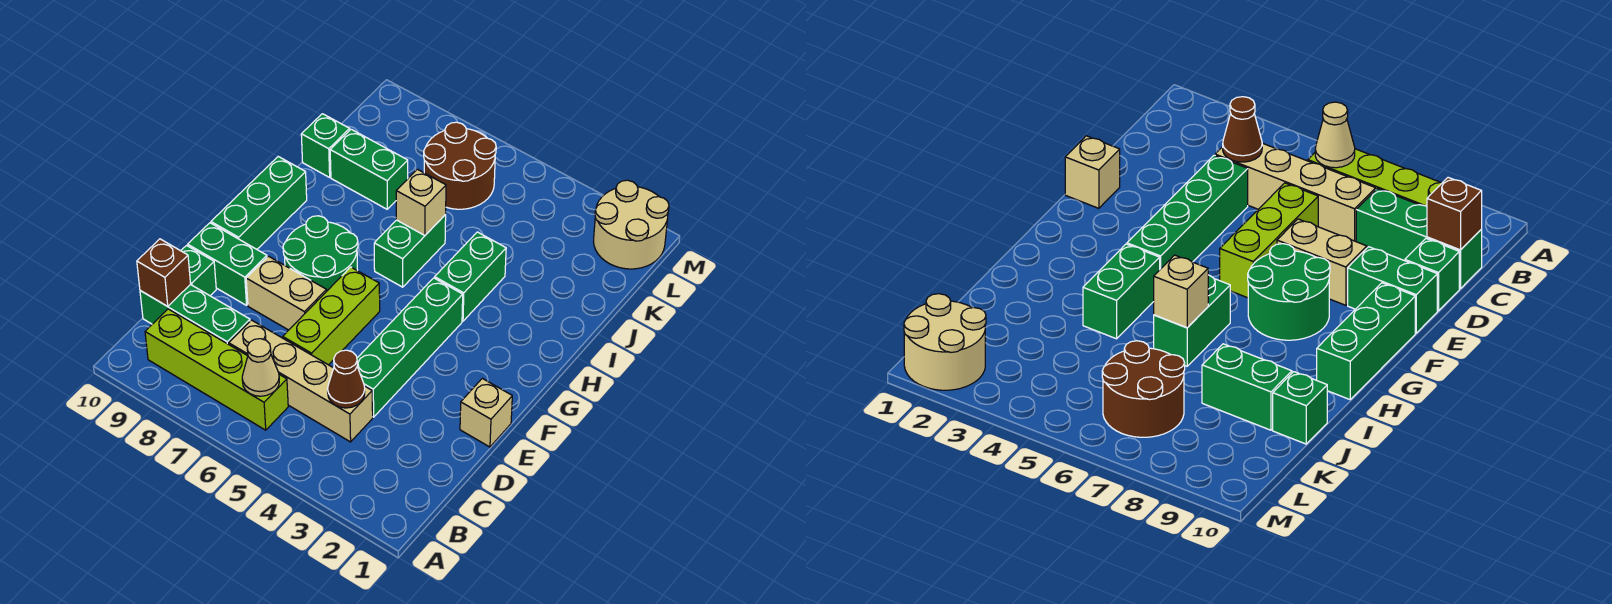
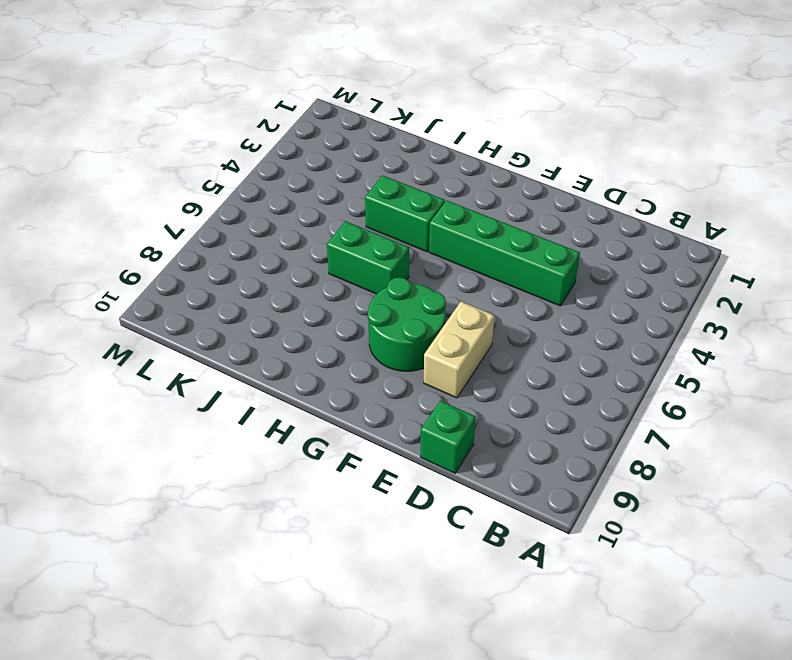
none -> lime brick B6:B9 level 1
none -> tan brick C4:C7 level 1
none -> green brick C8:C10 level 1

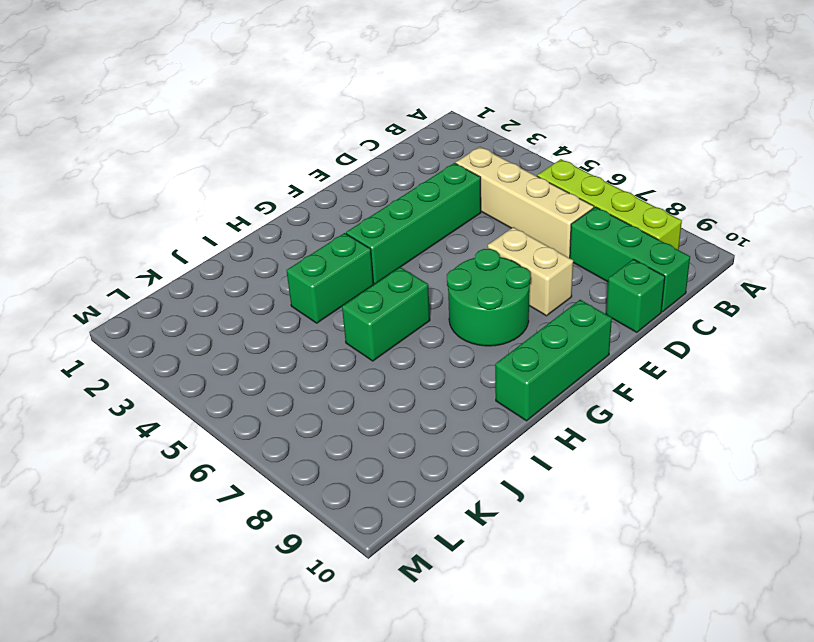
none -> lime brick D6:F6 level 1
none -> tan brick E1 level 1
none -> green brick E9:E10 level 1

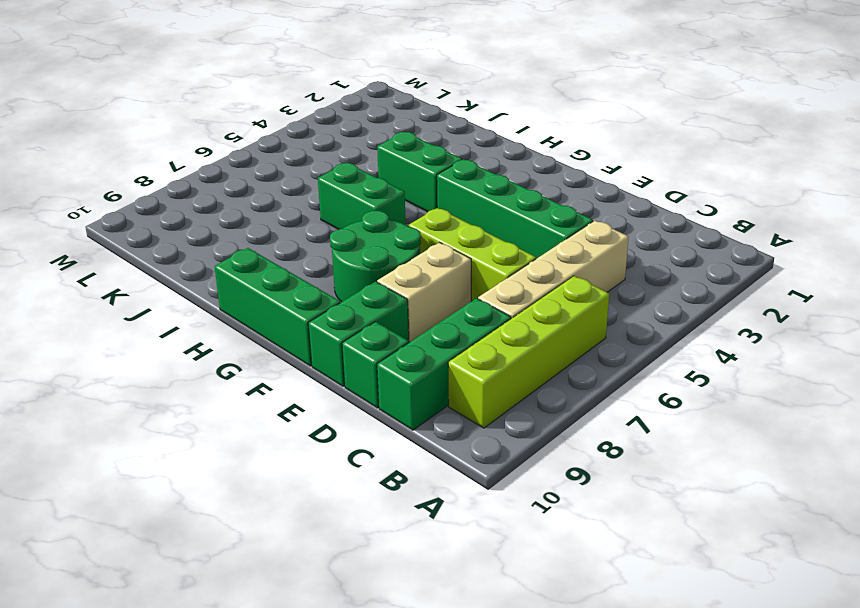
none -> tan brick E1 level 1
none -> green brick J8:J9 level 1
none -> green brick J10 level 1

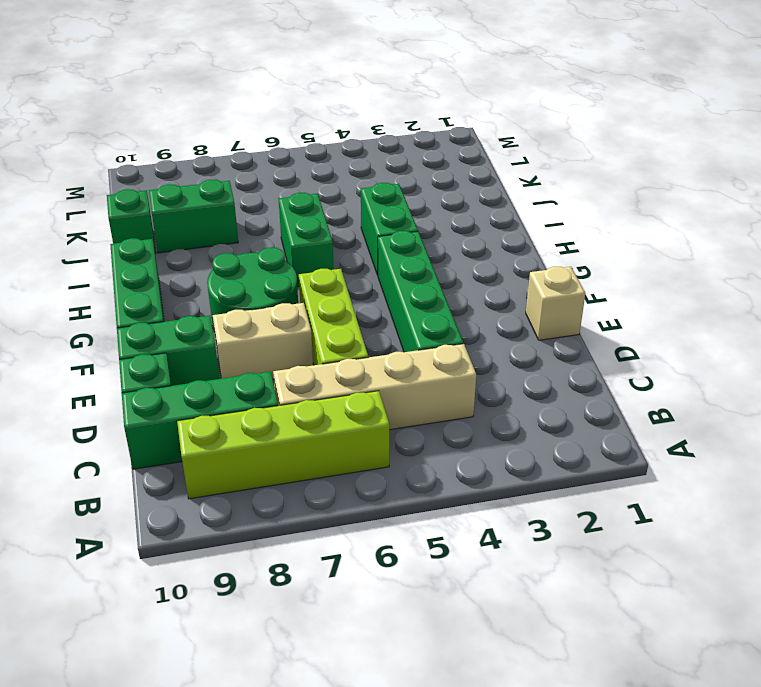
none -> brown round brick K6:L7 level 1
none -> tan round brick L1:M2 level 1
none -> tan cone B6 level 2

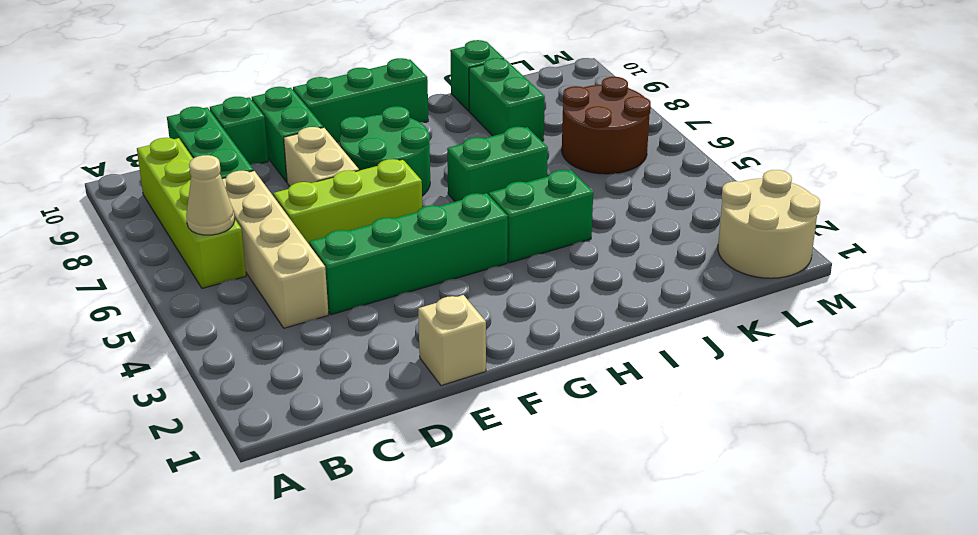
none -> brown cone C4 level 2
none -> brown brick C10 level 2
none -> tan brick I6 level 2

